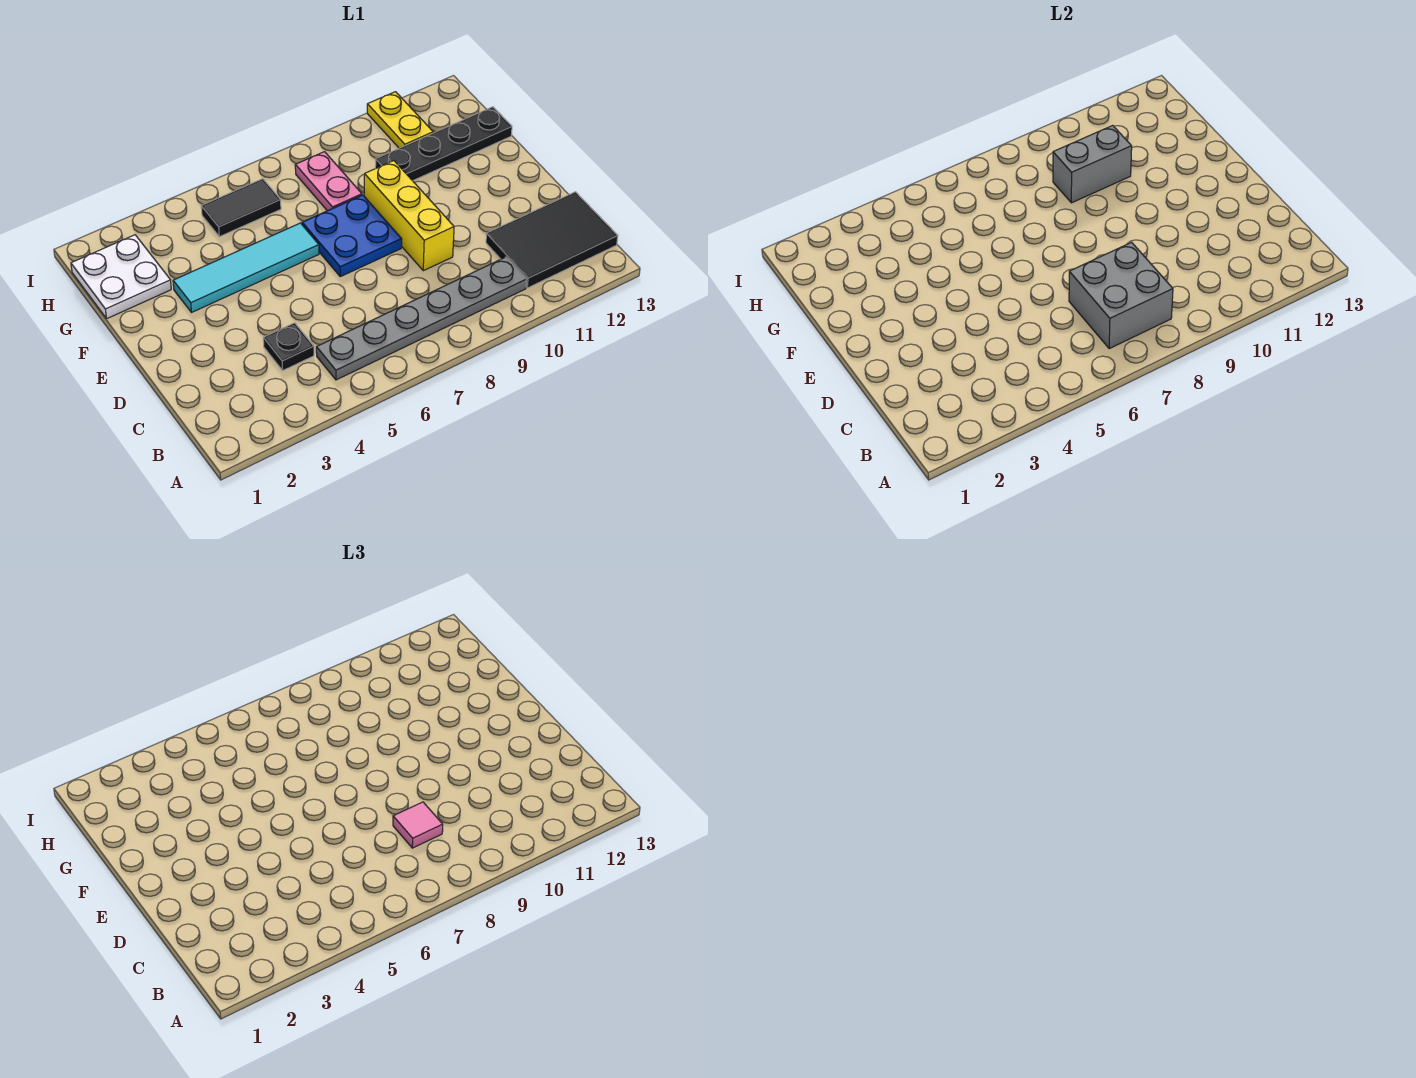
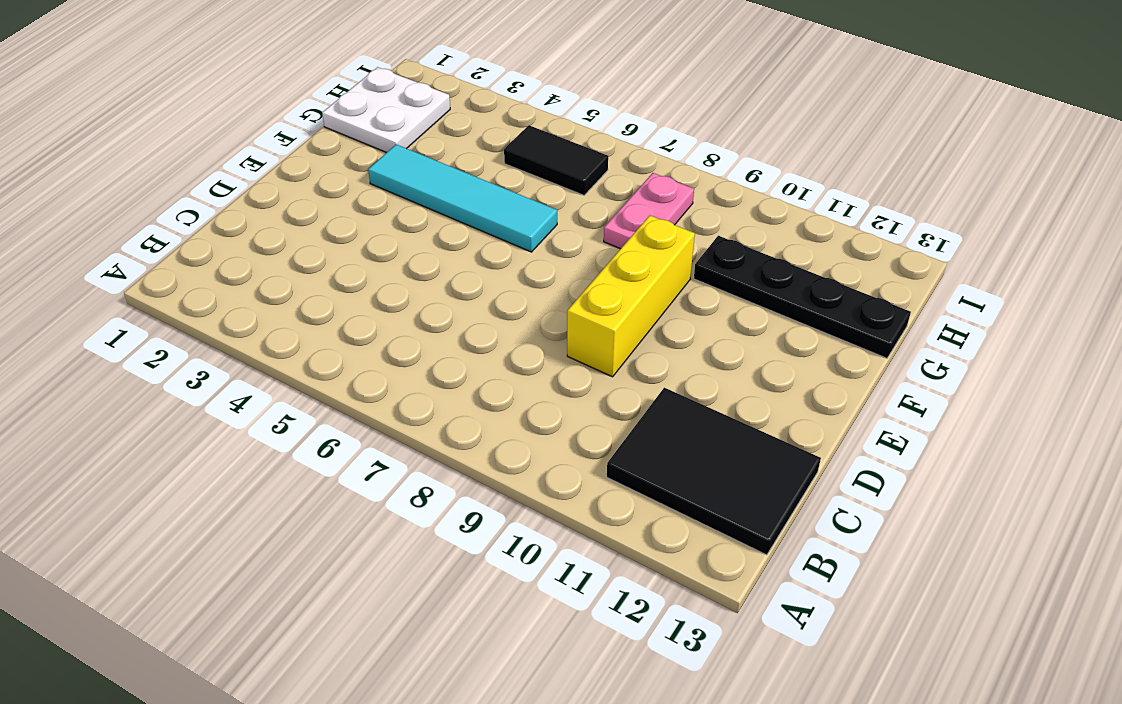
none -> grey plate B5:B10 level 1
none -> black plate C4 level 1
none -> blue plate E7:F8 level 1

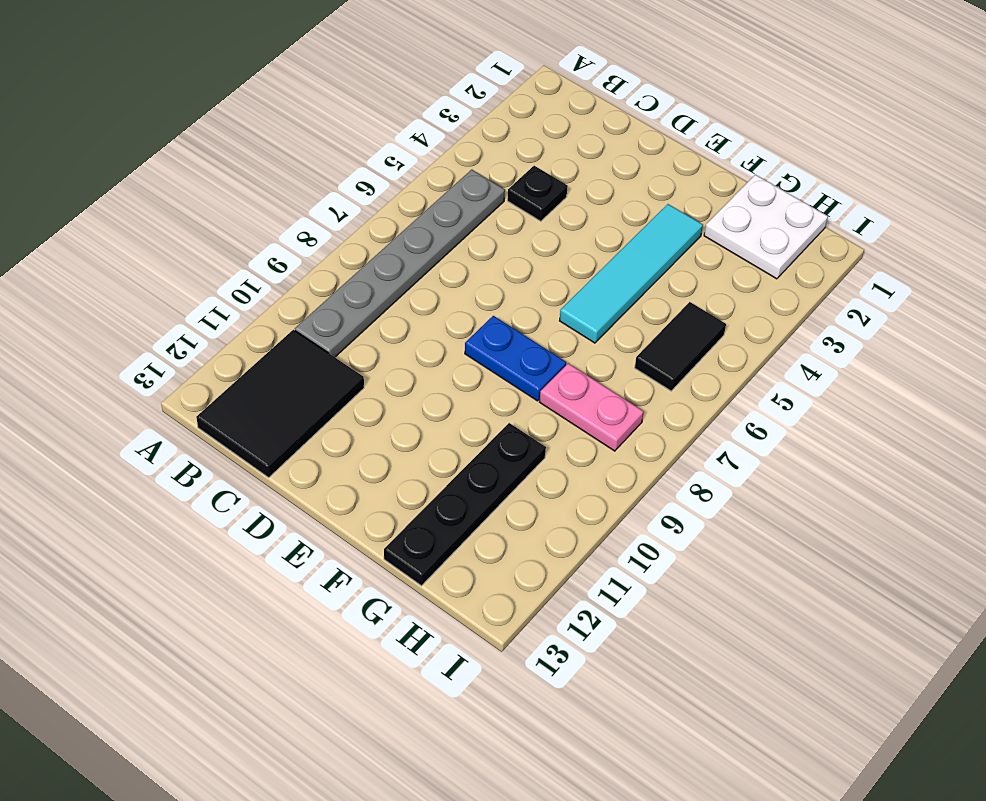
blue plate E8:F8 level 1 -> blue plate E7:F8 level 1
none -> yellow brick D9:F9 level 1
none -> yellow plate H11:I11 level 1
none -> grey brick B7:C8 level 2

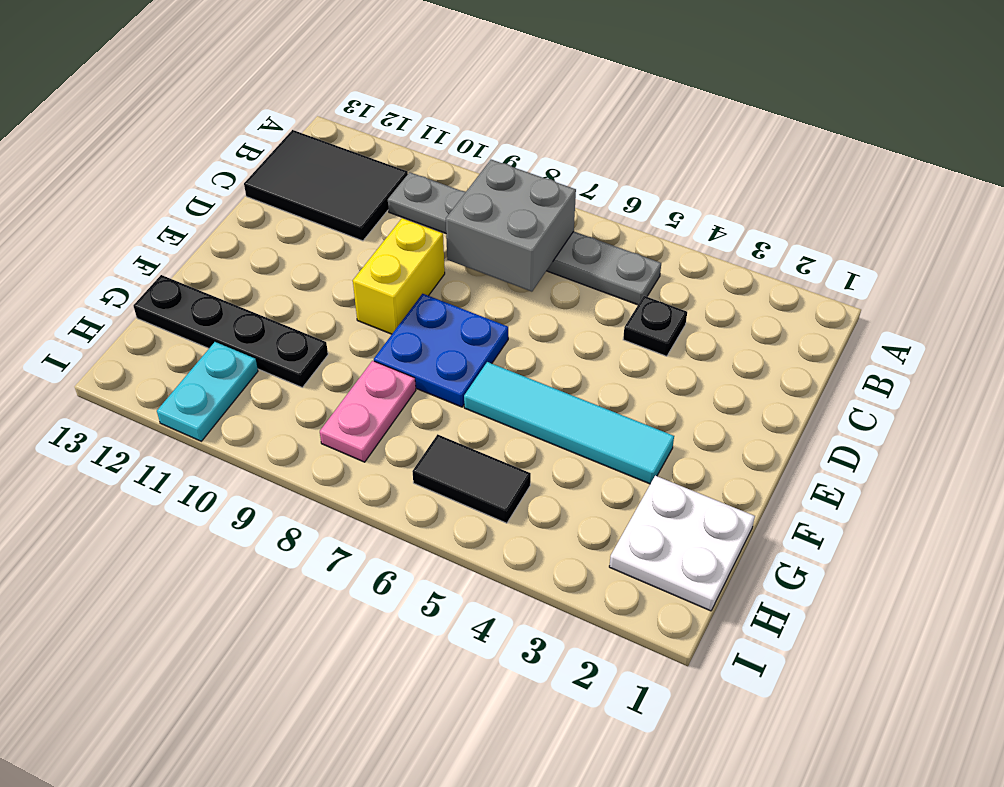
yellow brick D9:E9 level 1 -> yellow brick D9:F9 level 1
cyan plate H11:I11 level 1 -> yellow plate H11:I11 level 1
none -> grey brick G9:G10 level 2
none -> pink tile C8 level 3

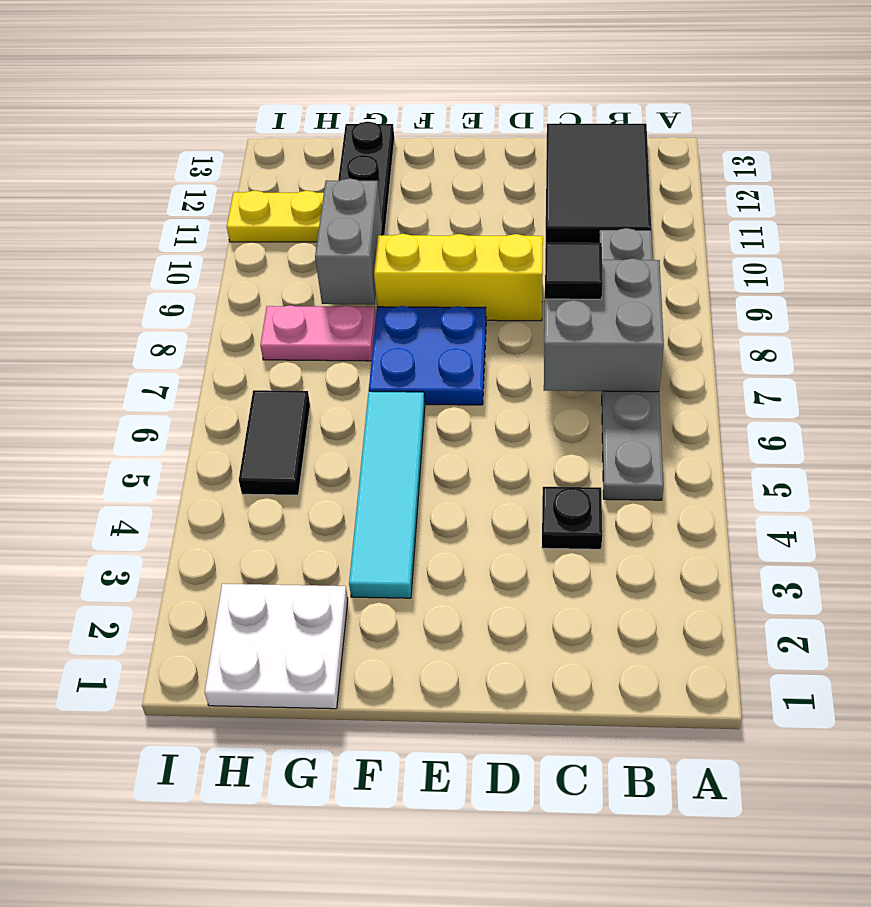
black tile C8 level 3 -> pink tile C8 level 3

